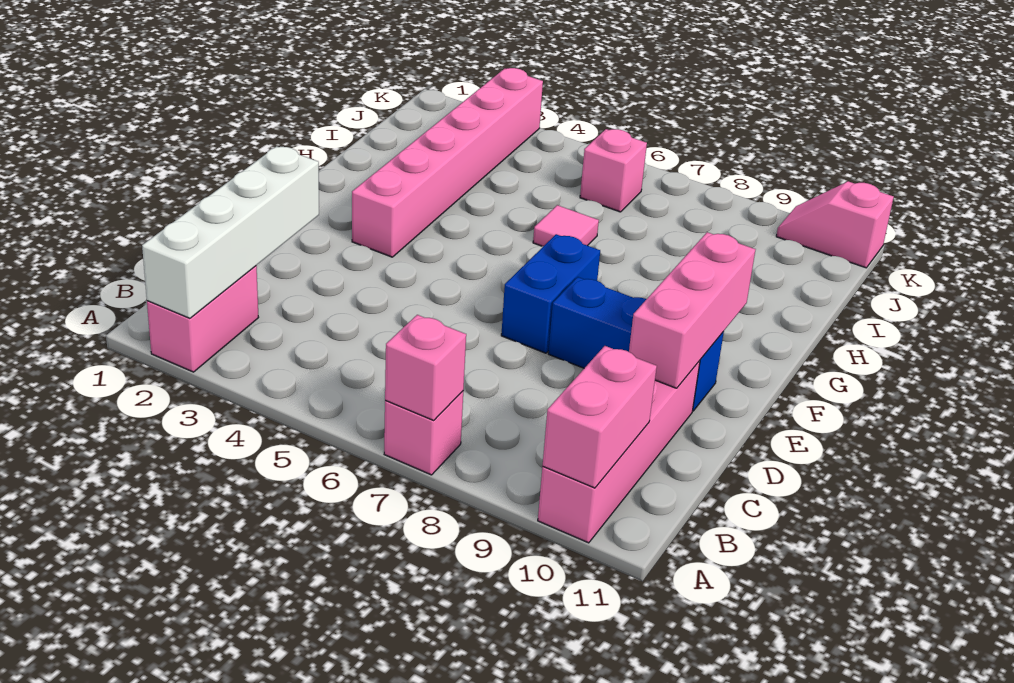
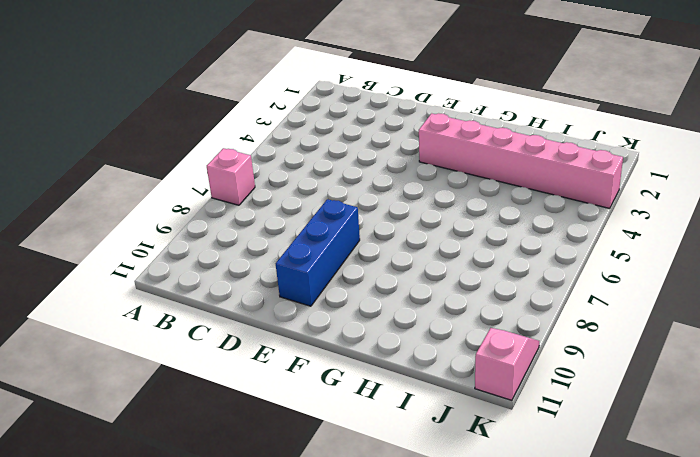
none -> pink brick A2:B2 level 1
none -> pink brick A10:D10 level 1
none -> blue brick E7:F7 level 1

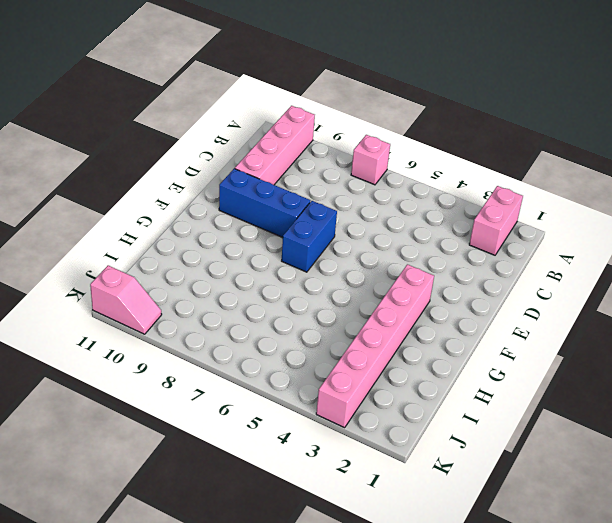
none -> pink tile H6 level 1
none -> pink brick J6 level 1
none -> white brick A2:D2 level 2

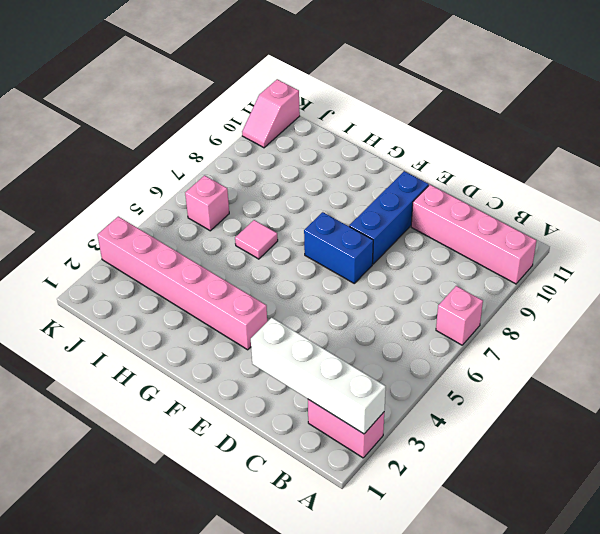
none -> pink brick A7 level 2
none -> pink brick A10:B10 level 2
none -> pink brick D10:F10 level 2

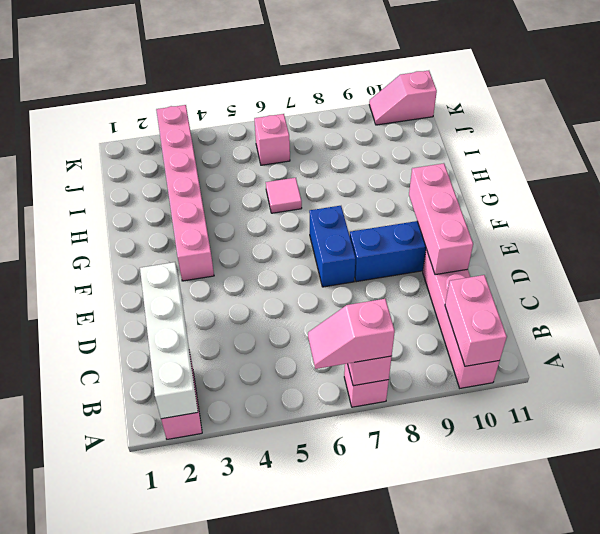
pink slope A6:A7 level 3 top 7 -> none

